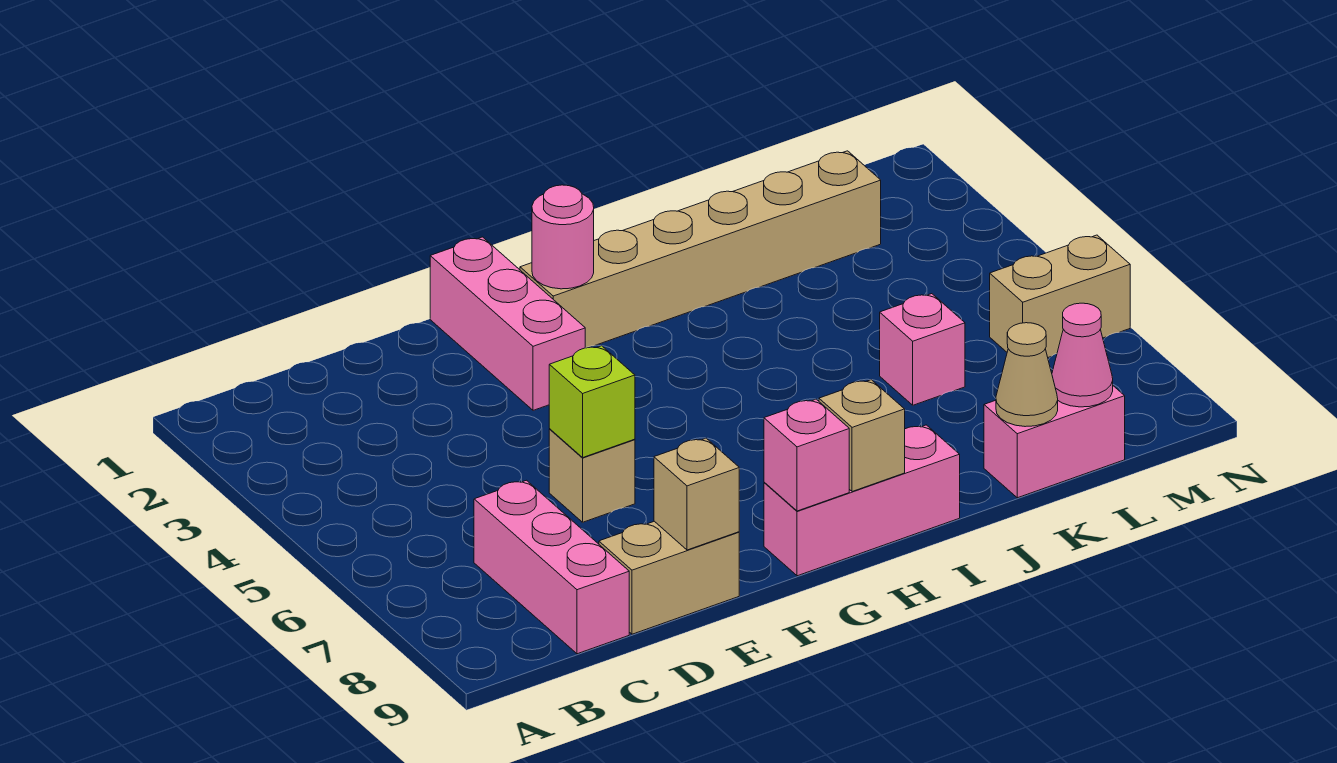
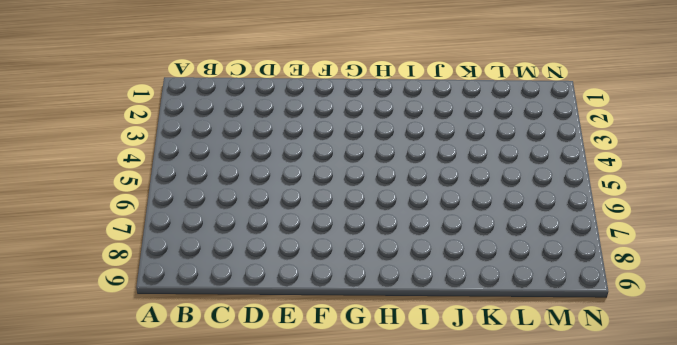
none -> pink brick C7:C9 level 1
none -> tan brick D9:E9 level 1
none -> tan brick E6 level 1

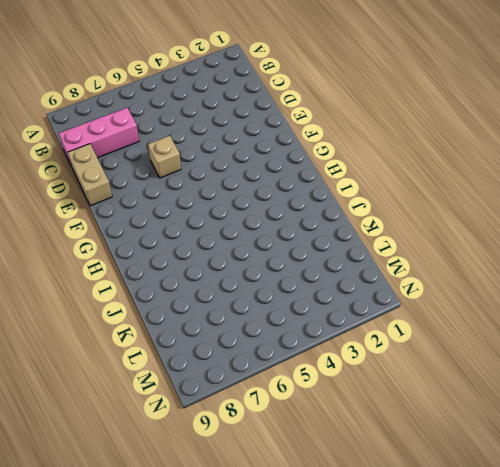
none -> pink brick F1:F3 level 1
none -> tan brick G2:L2 level 1
none -> pink brick G9:I9 level 1

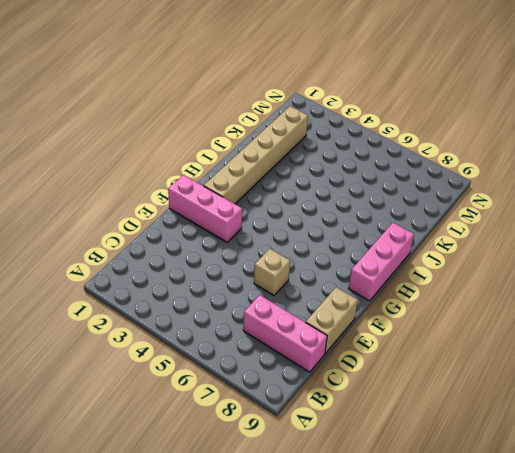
none -> pink brick K6 level 1
none -> pink brick K9:L9 level 1
none -> tan brick M6:N6 level 1

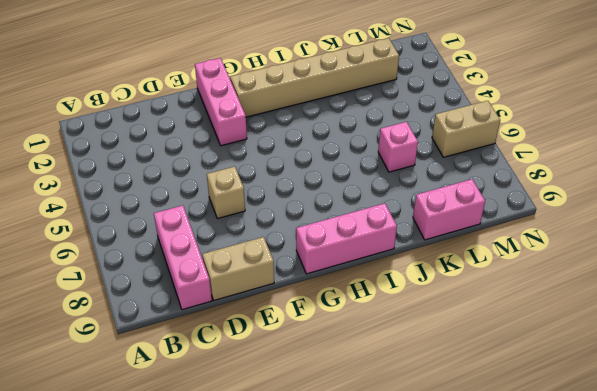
none -> lime brick E6 level 2
none -> tan brick E9 level 2
none -> pink round brick G2 level 2

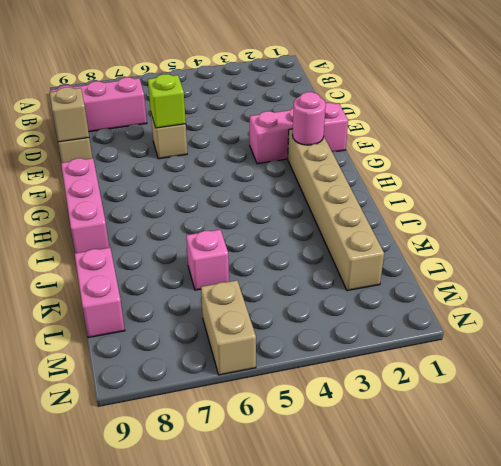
none -> pink brick G9 level 2
none -> tan brick H9 level 2
none -> tan cone K9 level 2

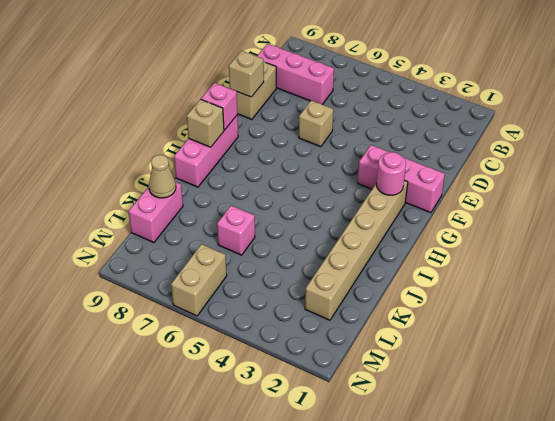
none -> lime brick E6 level 2
none -> pink cone L9 level 2

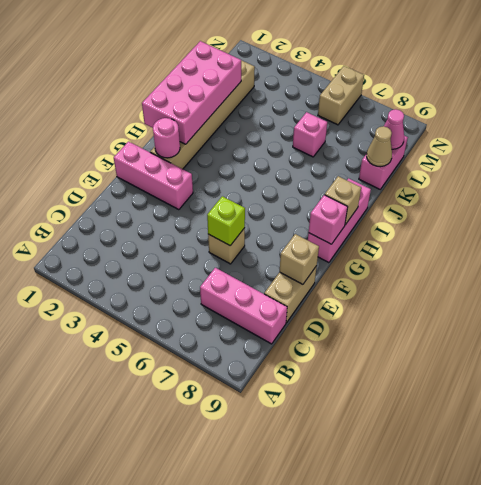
pink brick H1:K2 level 2 -> none

